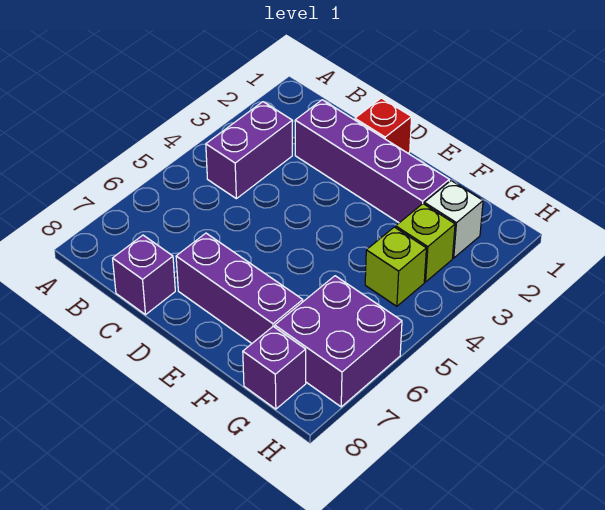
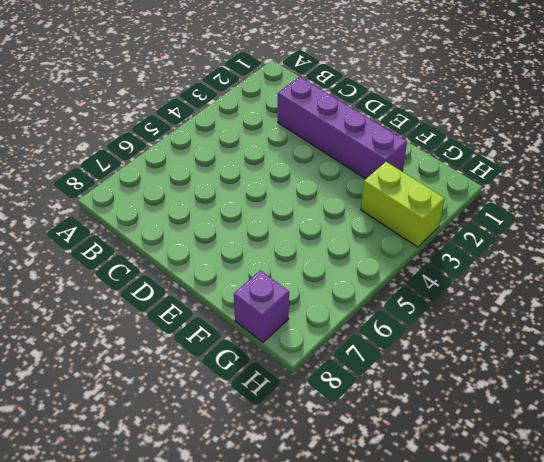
lime brick G3:H3 level 1 -> lime brick G3 level 1
none -> purple brick B3:B4 level 1
none -> purple brick C8 level 1

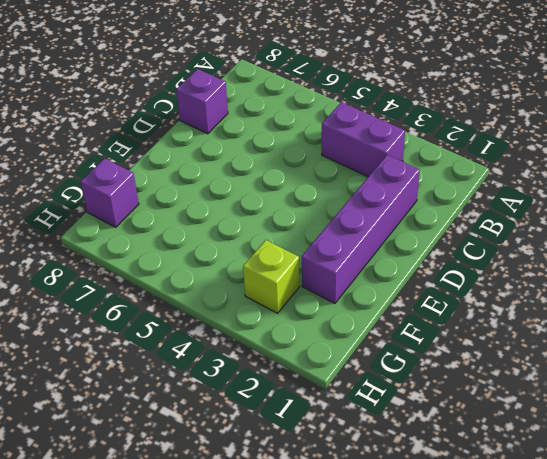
none -> red brick D1 level 1
none -> purple brick D7:F7 level 1

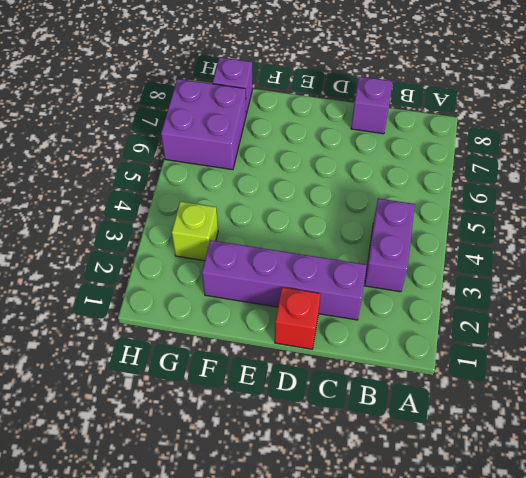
none -> purple brick D7:F7 level 1
none -> white brick G2 level 1

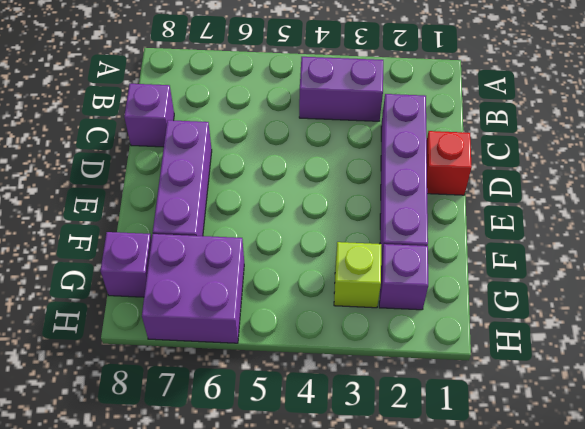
purple brick G2 level 1 -> white brick G2 level 1
none -> lime brick G4 level 1

